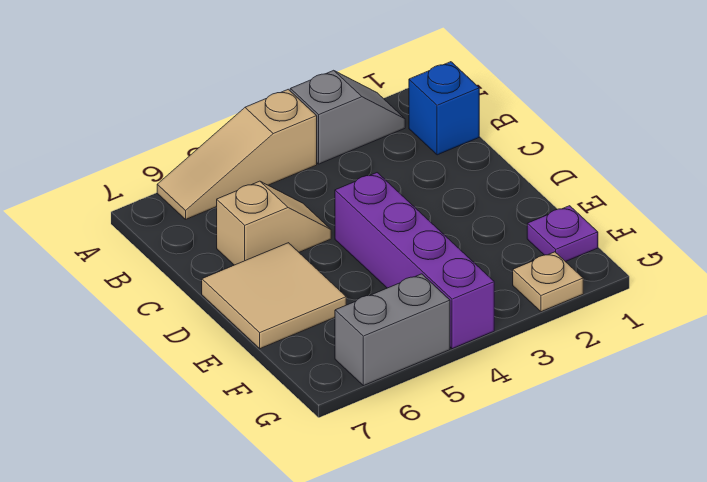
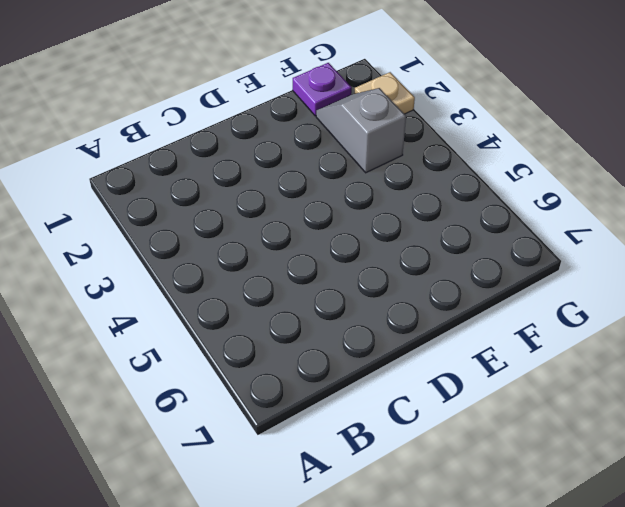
grey slope F2:F3 level 1 top 3 -> grey slope A2:A3 level 1 top 3
none -> tan slope A4:A6 level 1 top 4
none -> blue brick B1 level 1

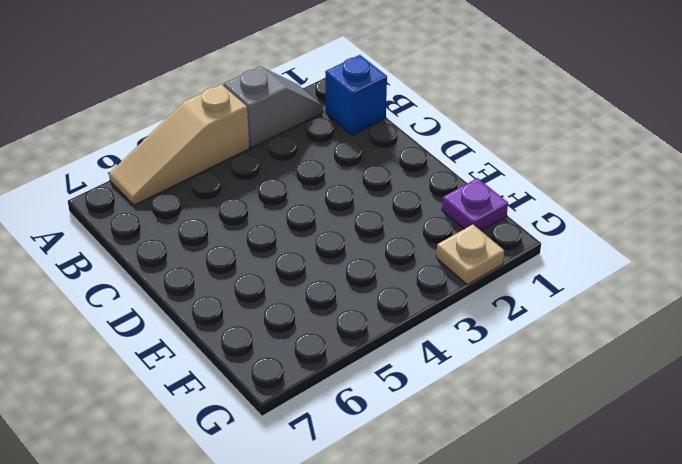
none -> tan slope C5:C6 level 1 top 6
none -> purple brick D4:G4 level 1

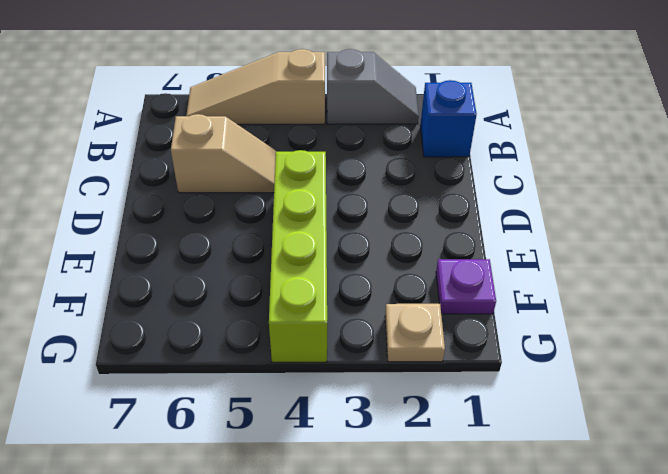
lime brick D4:G4 level 1 -> purple brick D4:G4 level 1
none -> tan tile D6:E7 level 1
none -> grey brick G5:G6 level 1

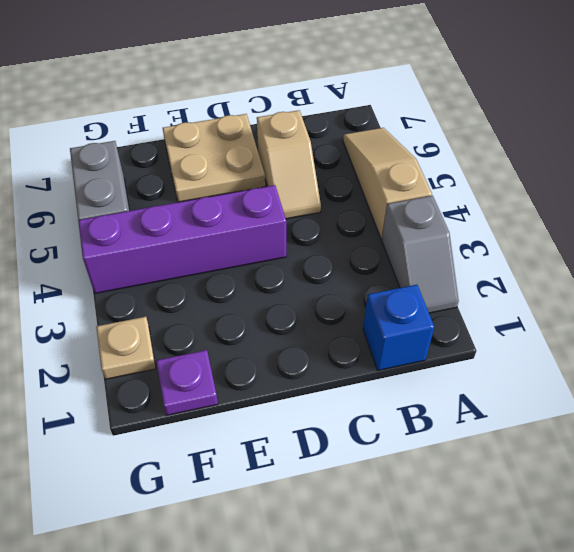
tan plate D6:E7 level 1 -> tan tile D6:E7 level 1

